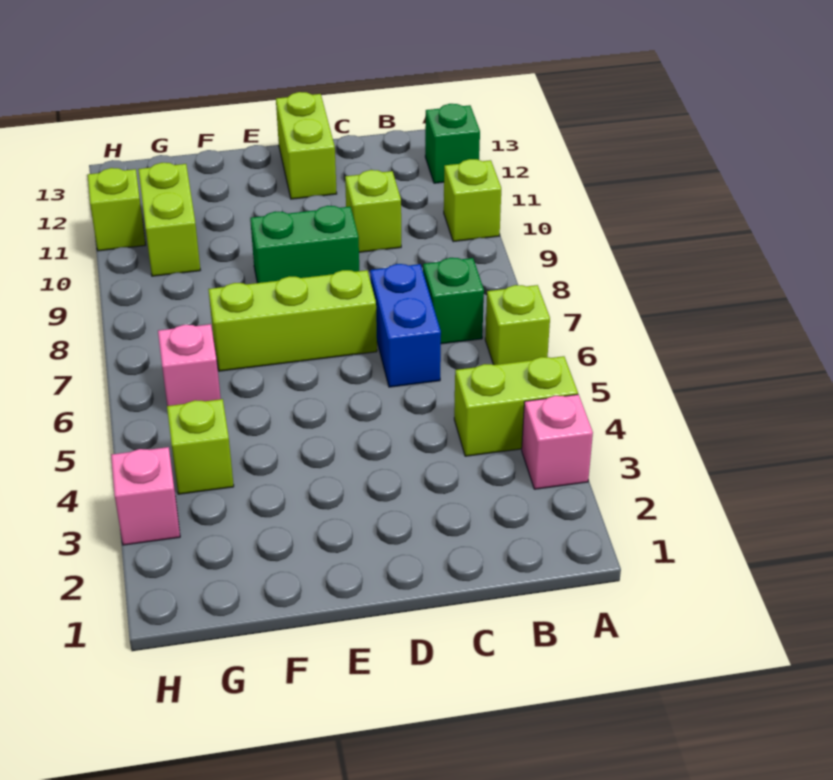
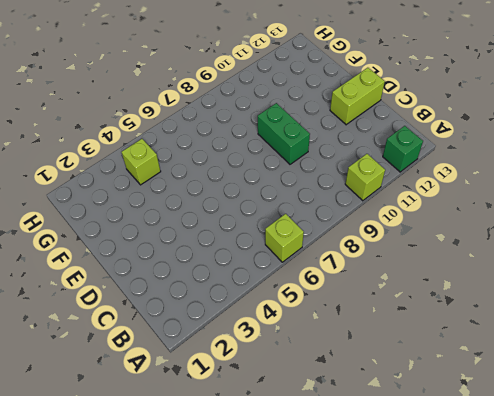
none -> pink brick A3 level 1
none -> lime brick A4:B4 level 1
none -> green brick B7 level 1

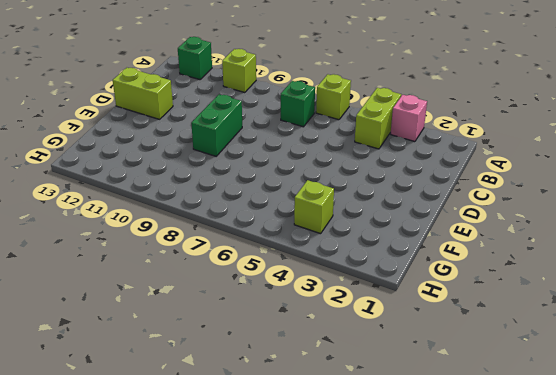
none -> blue brick C6:C7 level 1
none -> lime brick C10 level 1
none -> lime brick D7:F7 level 1

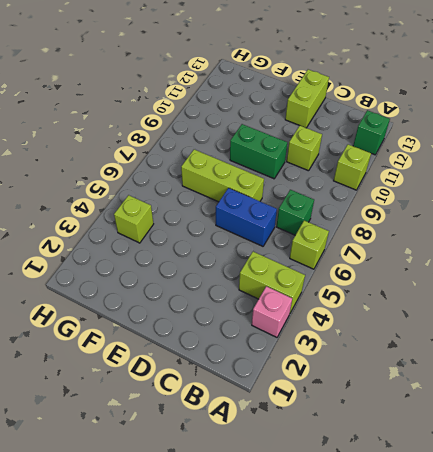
blue brick C6:D6 level 1 -> blue brick C6:C7 level 1
none -> pink brick G6 level 1
none -> lime brick G10:G11 level 1
none -> pink brick H3 level 1

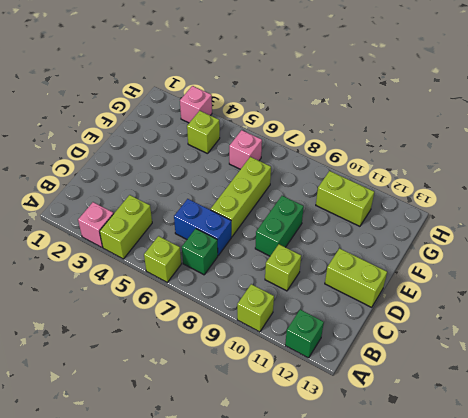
none -> lime brick H11 level 1

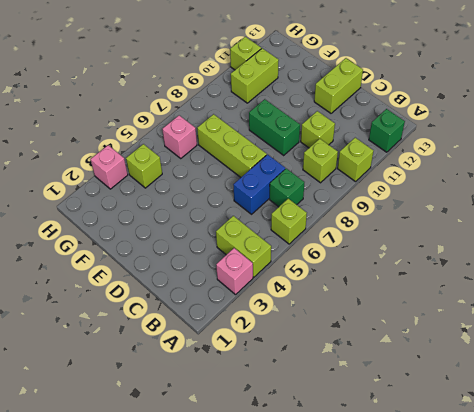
lime brick B9 level 1 -> none

